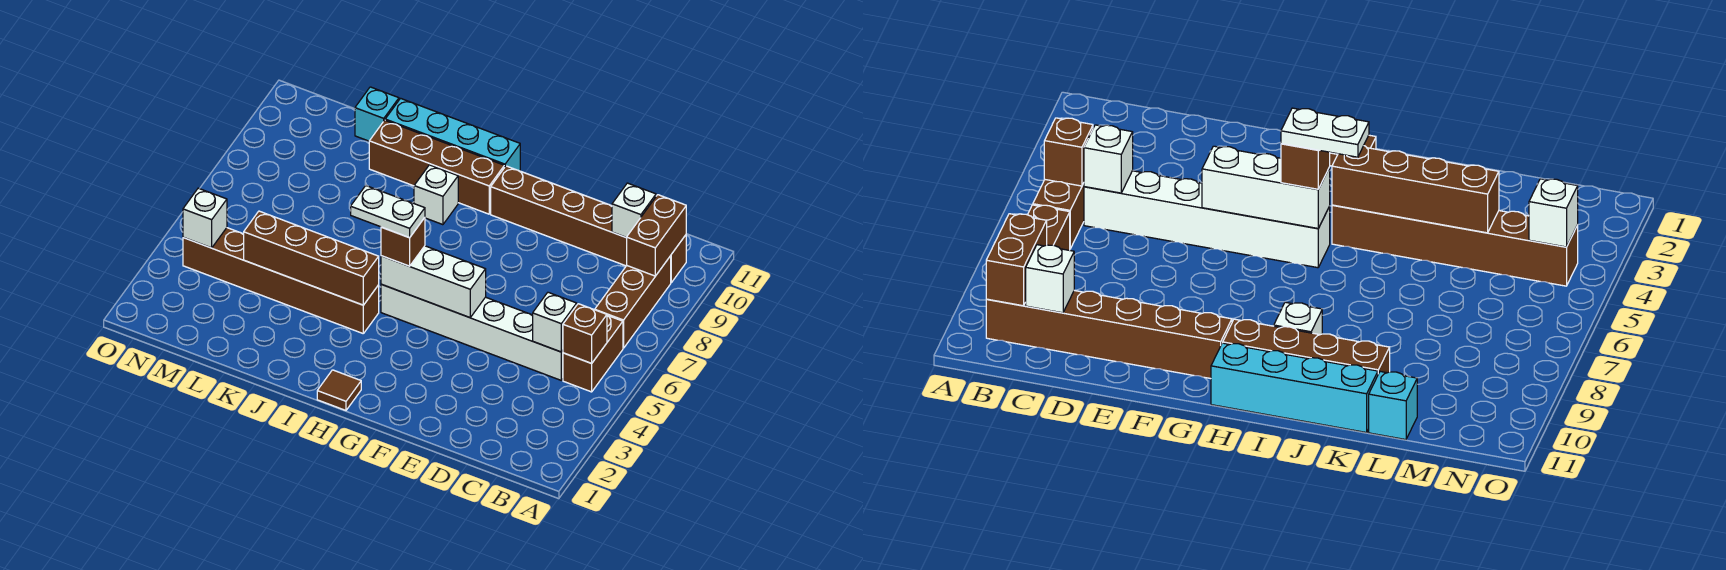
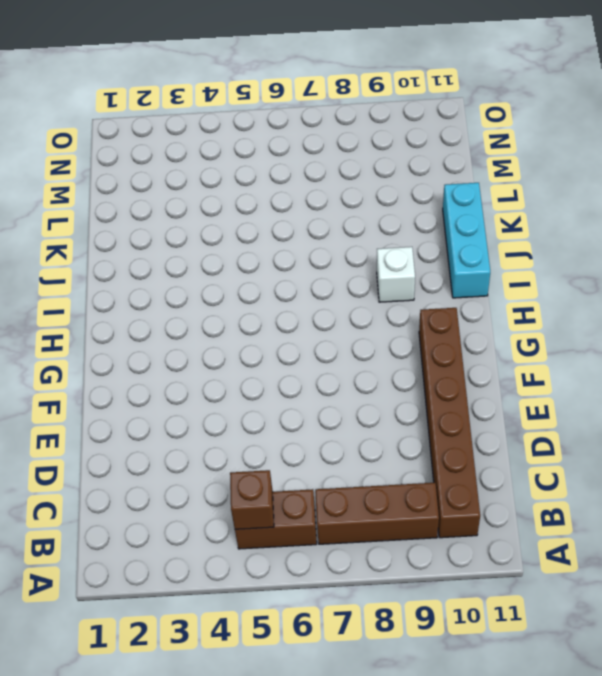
cyan brick I11:K11 level 1 -> cyan brick H11:K11 level 1
none -> white brick C5:H5 level 1
none -> brown tile H1 level 1
none -> brown brick H10:K10 level 1

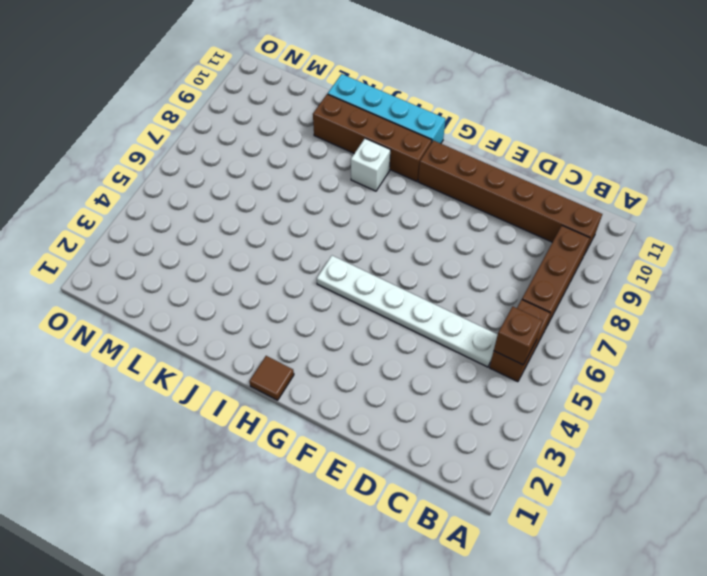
white plate C5:H5 level 1 -> white brick C5:H5 level 1
none -> brown brick I4:N4 level 1
none -> cyan brick L11 level 1
none -> brown brick B9:B10 level 2

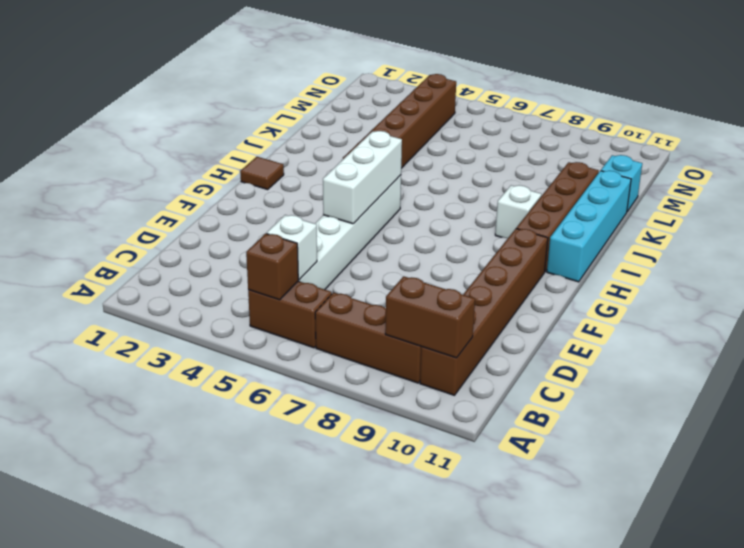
none -> white brick C10 level 2
none -> brown brick I4:L4 level 2
none -> white brick N4 level 2

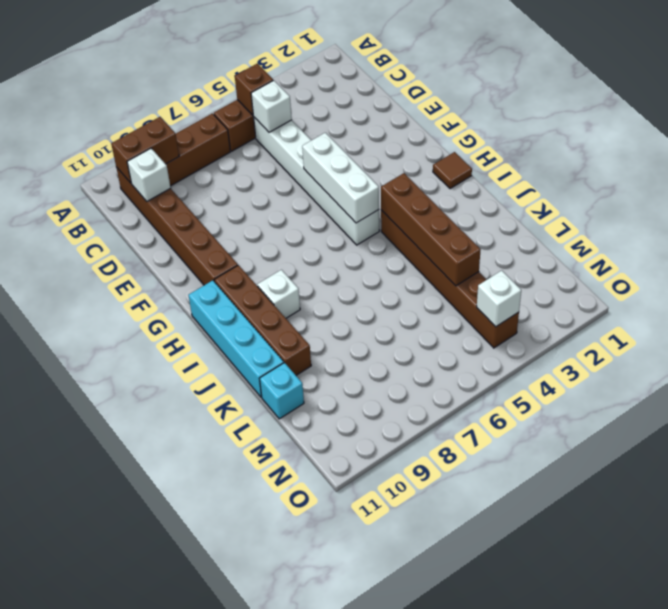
none -> brown brick H5 level 3
none -> white plate H5:I5 level 4

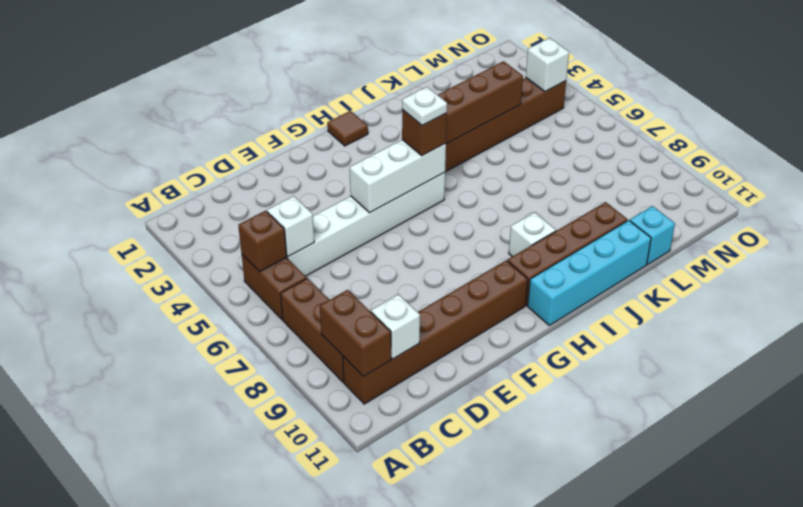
white plate H5 level 4 -> white plate H5:I5 level 4

